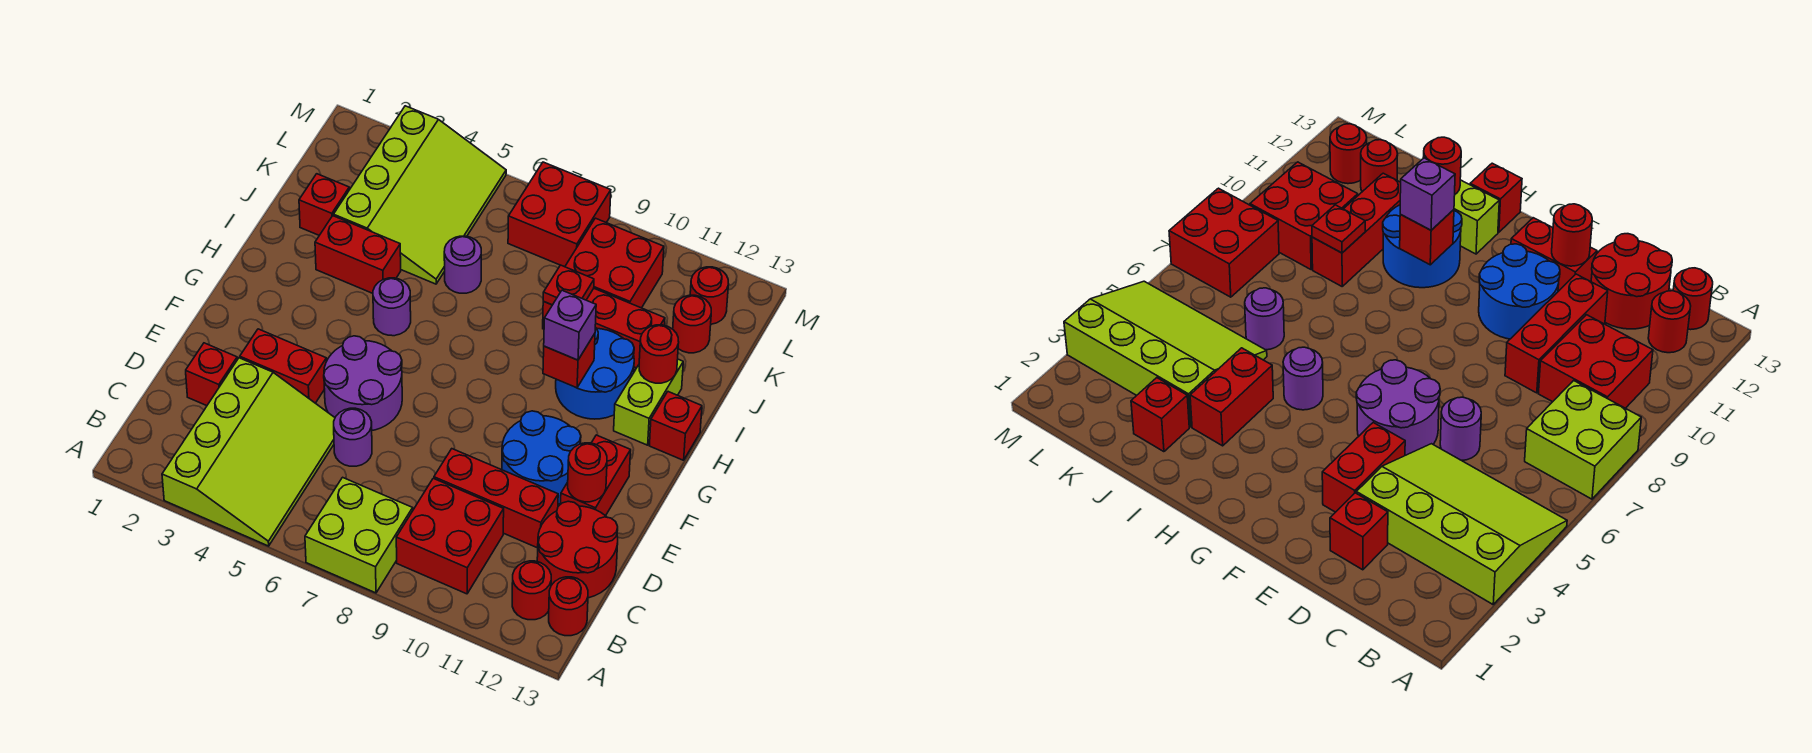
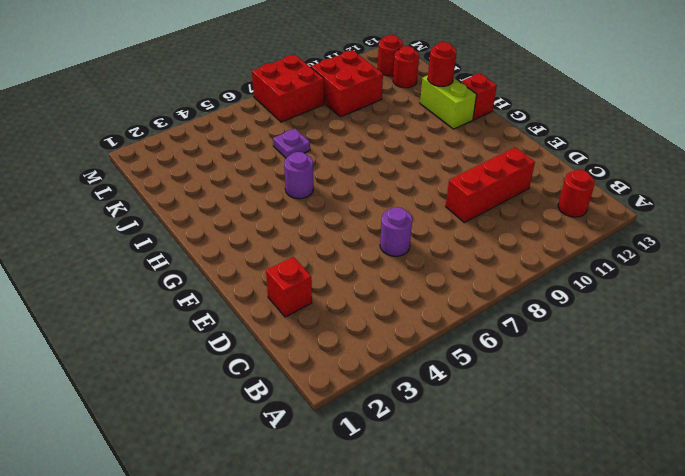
purple plate J6 level 1 -> purple round brick J6 level 1
none -> lime slope A3:D5 level 1 top 3
none -> lime brick A7:B8 level 1
none -> red brick B9:C10 level 1
none -> red round brick B13 level 1

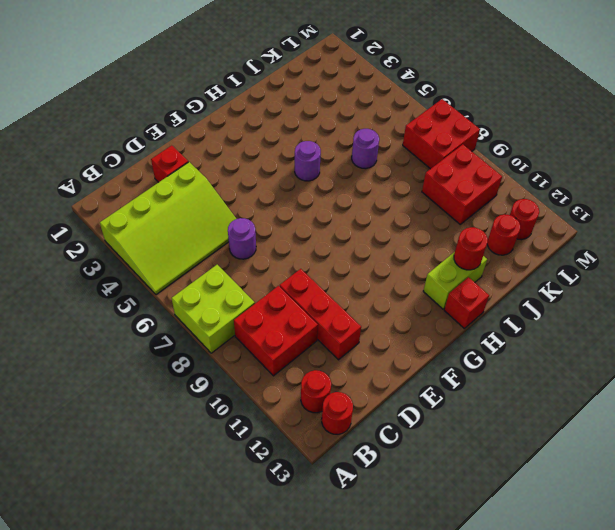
none -> red round brick C12:D13 level 1
none -> red brick E3:E4 level 1
none -> purple round brick E5:F6 level 1
none -> blue round brick E10:F11 level 1

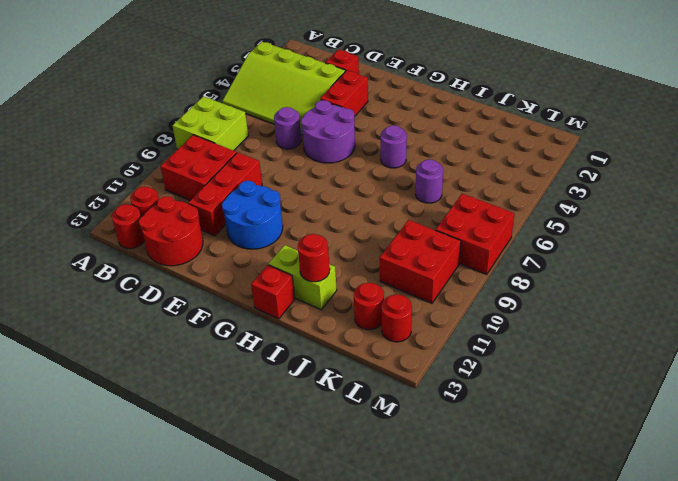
none -> red brick E12:F12 level 1
none -> blue round brick H10:I11 level 1
none -> red brick I3:I4 level 1
none -> red brick J2 level 1

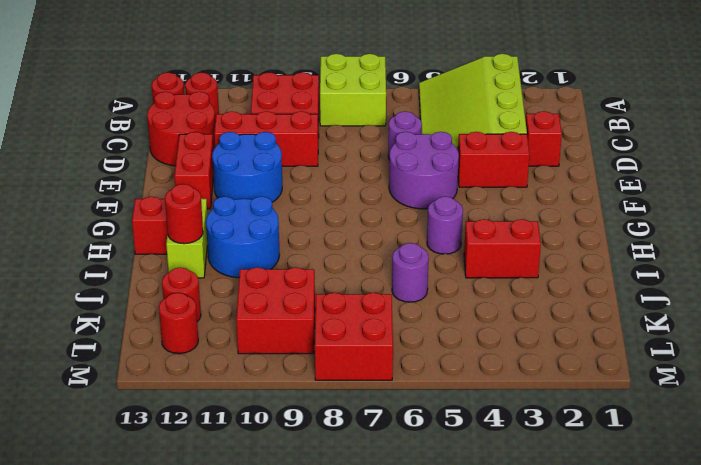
none -> red brick J2 level 1
none -> lime slope J3:M5 level 1 top 3
none -> red brick J9:J11 level 1
none -> red round brick E12 level 2

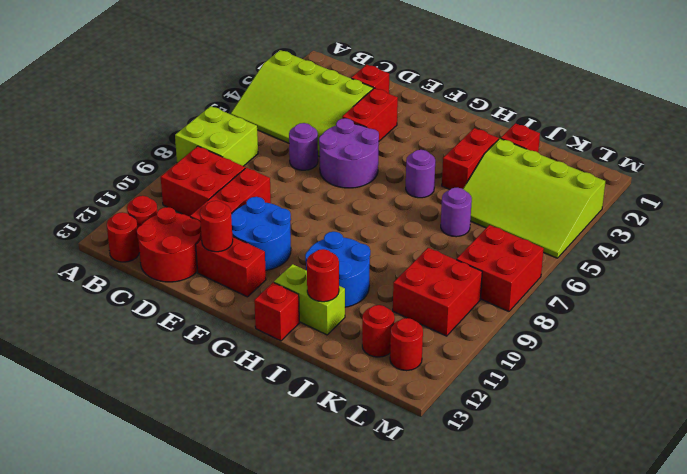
none -> red brick J9:J11 level 1
none -> red brick H10 level 2
none -> red plate J9 level 2
none -> purple brick H10 level 3

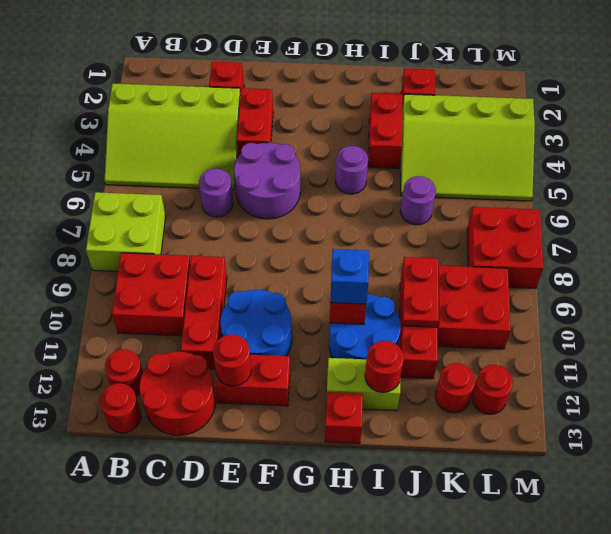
blue brick H10 level 3 -> purple brick H10 level 3
red plate J9:J10 level 2 -> red plate J9 level 2

